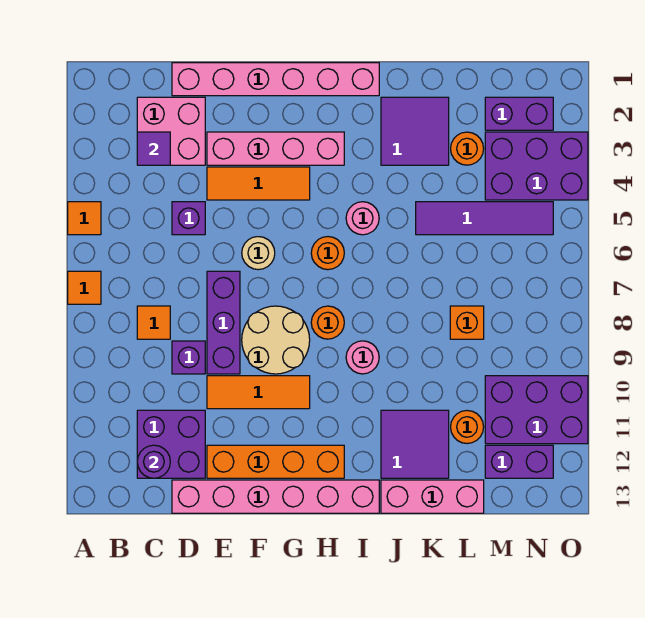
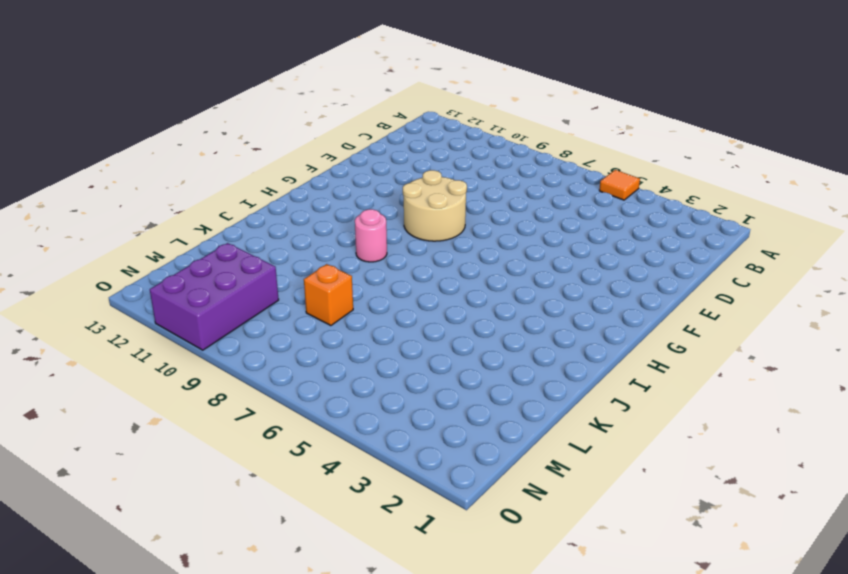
none -> orange tile A7 level 1
none -> pink brick C2:D3 level 1
none -> orange tile C8 level 1
none -> purple brick C11:D12 level 1

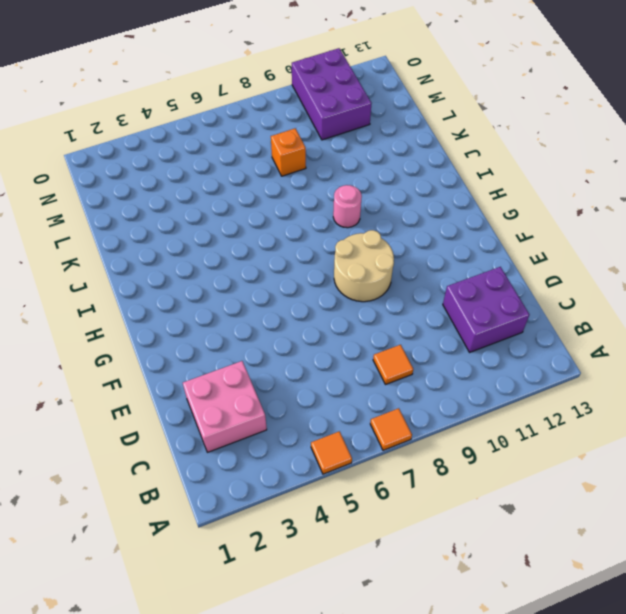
none -> pink brick D1:I1 level 1
none -> purple brick D5 level 1
none -> purple brick D9 level 1
none -> pink brick D13:I13 level 1

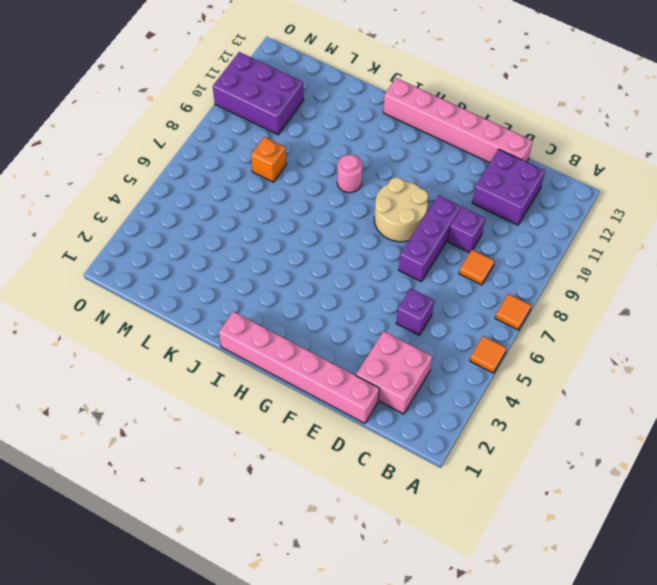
none -> pink brick E3:H3 level 1
none -> orange tile E4:G4 level 1
none -> orange tile E10:G10 level 1
none -> orange brick E12:H12 level 1

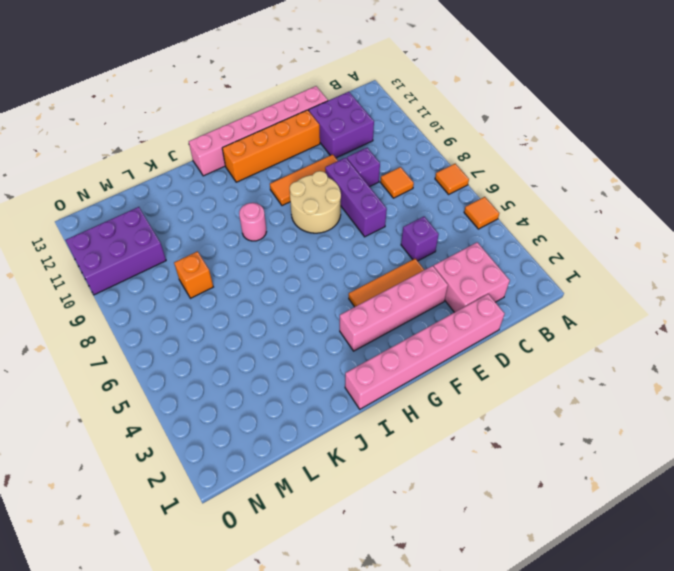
none -> tan round brick F6 level 1
none -> orange round brick H6 level 1
none -> orange round brick H8 level 1
none -> pink round brick I5 level 1

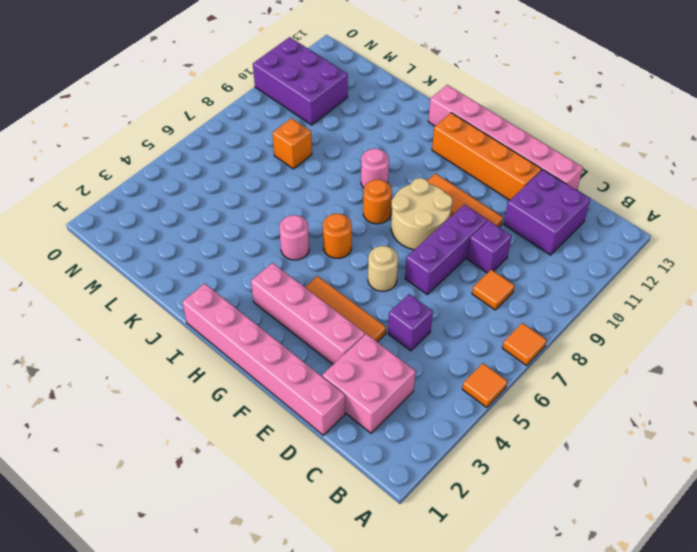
none -> purple tile J2:K3 level 1
none -> purple tile J11:K12 level 1
none -> pink brick J13:L13 level 1
none -> purple tile K5:N5 level 1

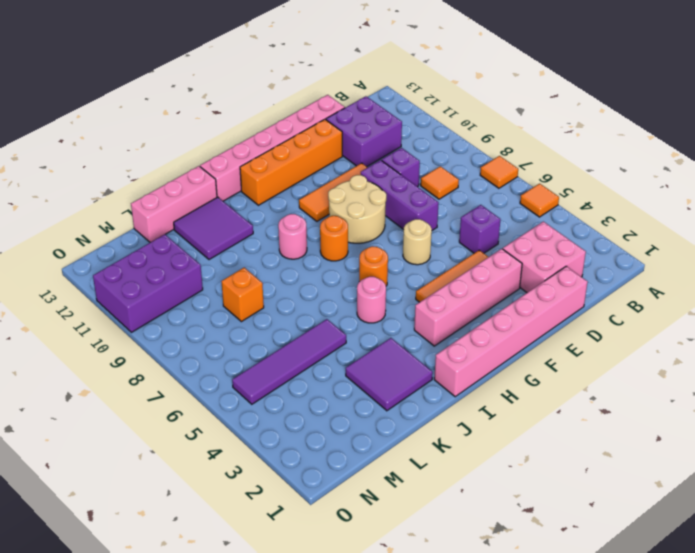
none -> orange round brick L3 level 1
none -> orange round brick L11 level 1
none -> purple brick M2:N2 level 1
none -> purple brick M3:O4 level 1

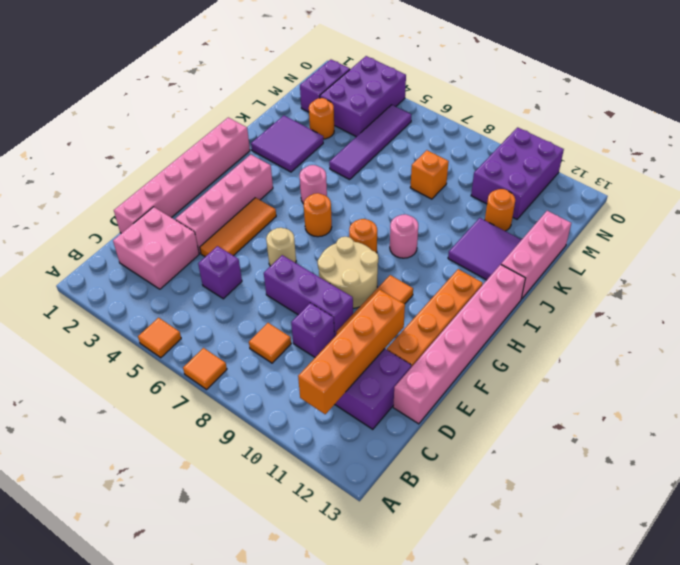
orange brick B11:E11 level 2 -> none
none -> purple brick M12:N12 level 1
none -> purple tile C3 level 2
none -> purple round brick C12 level 2

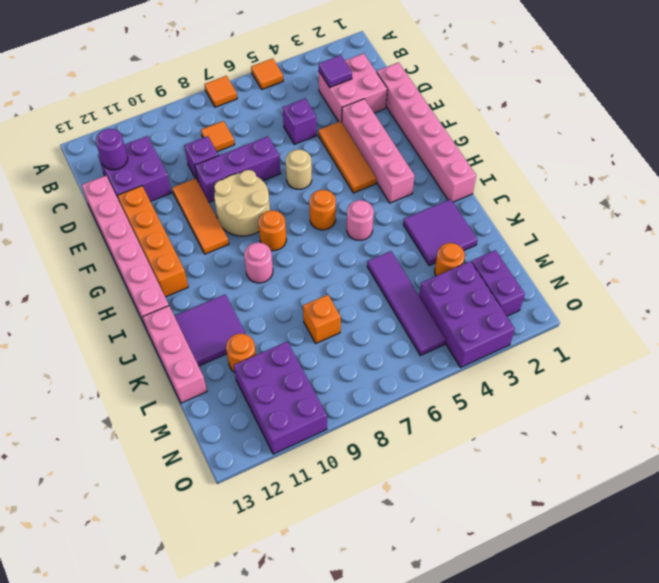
none -> purple brick M12:N12 level 1

